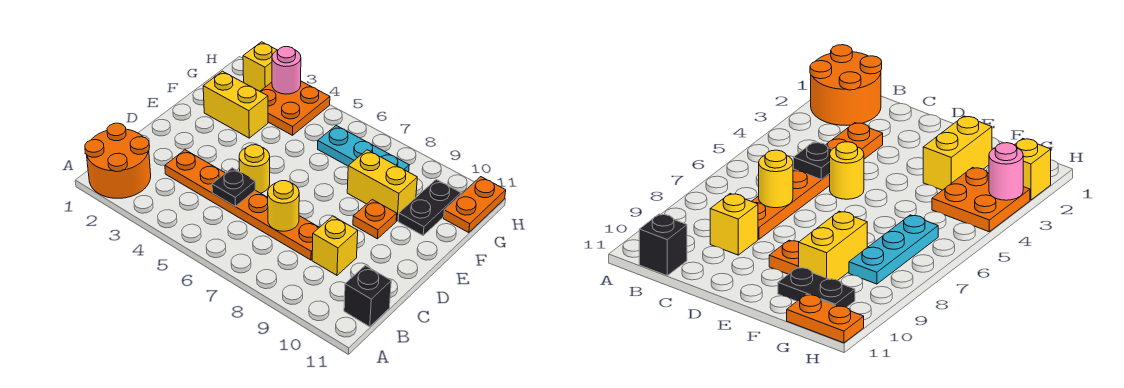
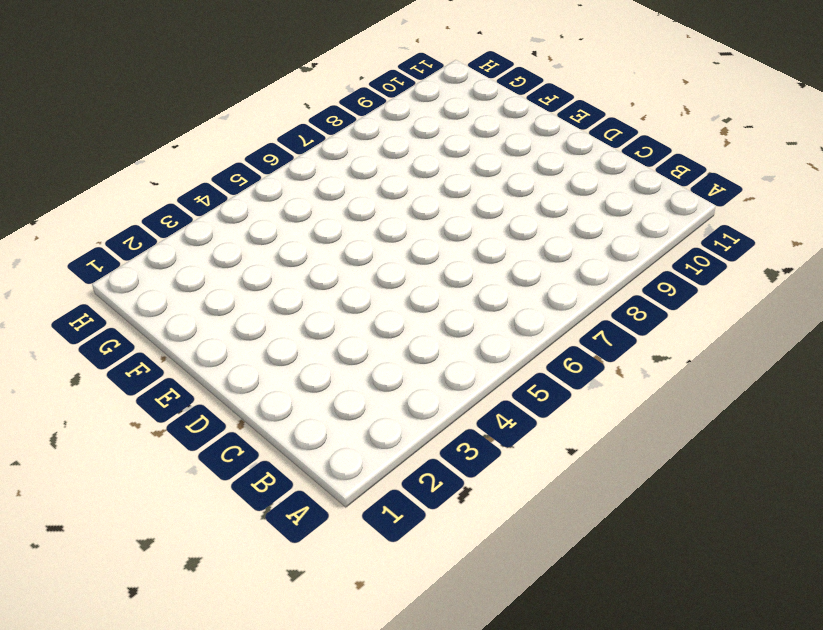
none -> orange round brick A1:B2 level 1
none -> black brick B11 level 1
none -> orange plate C3:C8 level 1

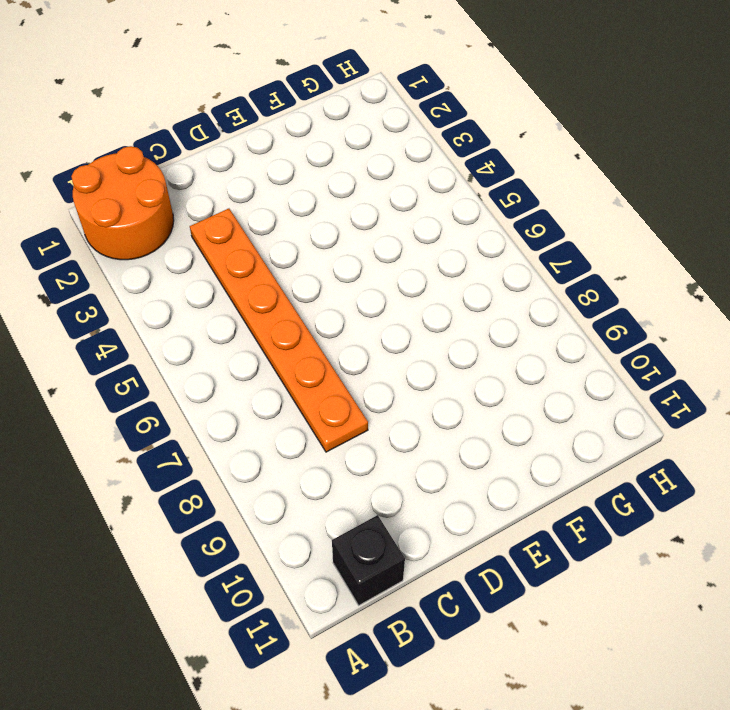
none -> yellow brick C9 level 1
none -> yellow round brick D5 level 1
none -> orange plate E9 level 1

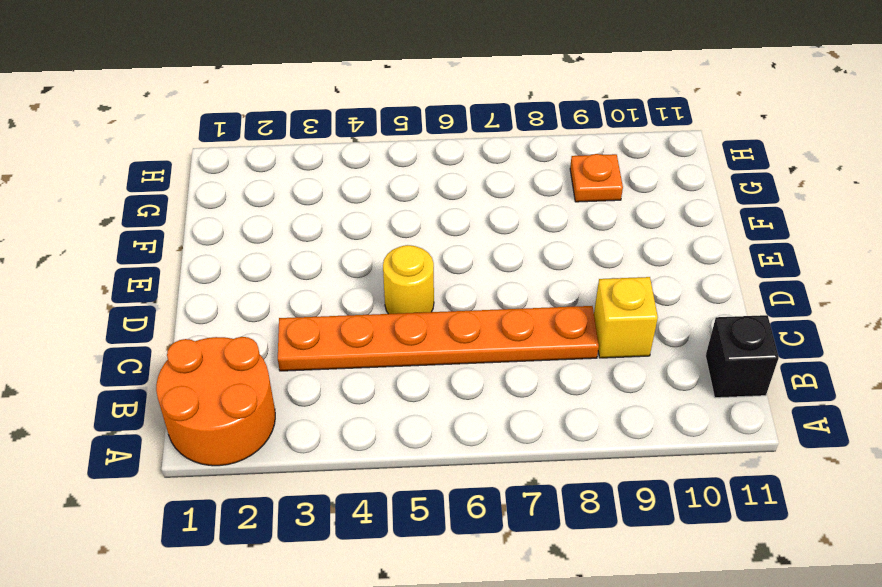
orange plate G9 level 1 -> orange plate E9 level 1
none -> yellow brick F2:F3 level 1
none -> yellow brick F8:F9 level 1
none -> black plate F10:G10 level 1

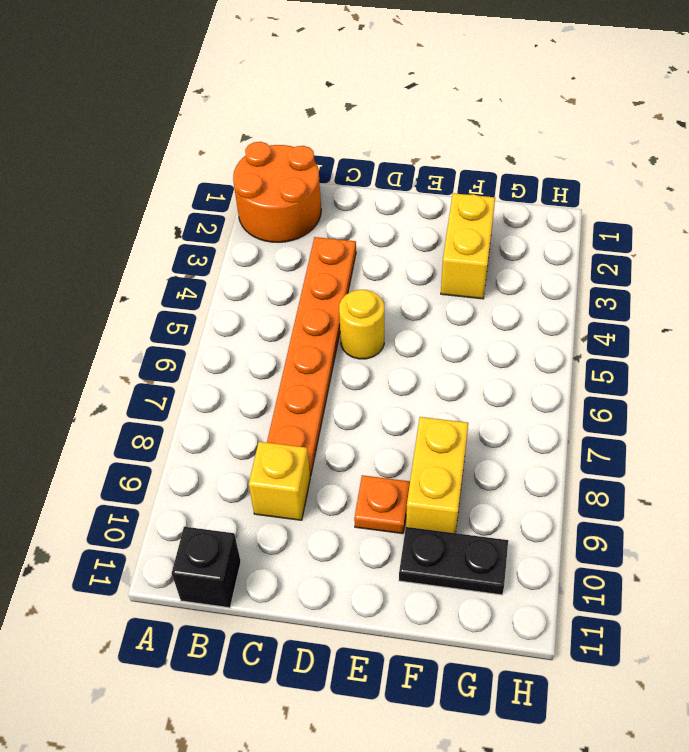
none -> orange plate G3:H4 level 1
none -> cyan plate G6:G8 level 1
none -> orange plate G11:H11 level 1

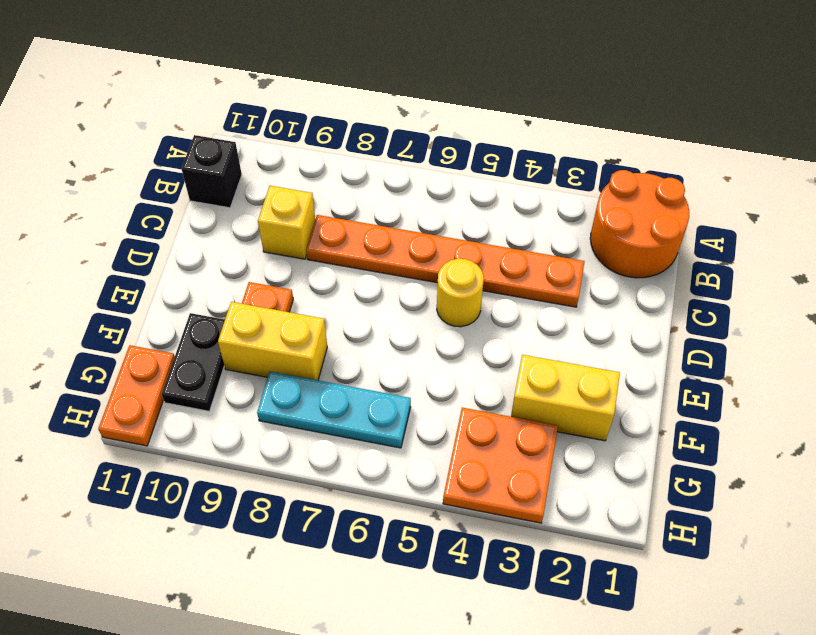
none -> yellow brick H2 level 1
none -> black plate C5 level 2
none -> yellow round brick C7 level 2

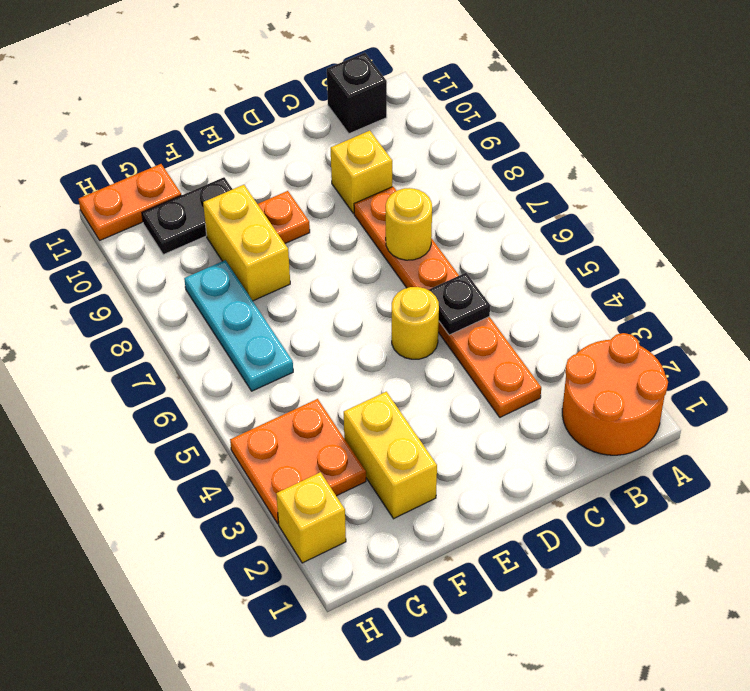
none -> pink round brick H3 level 2

